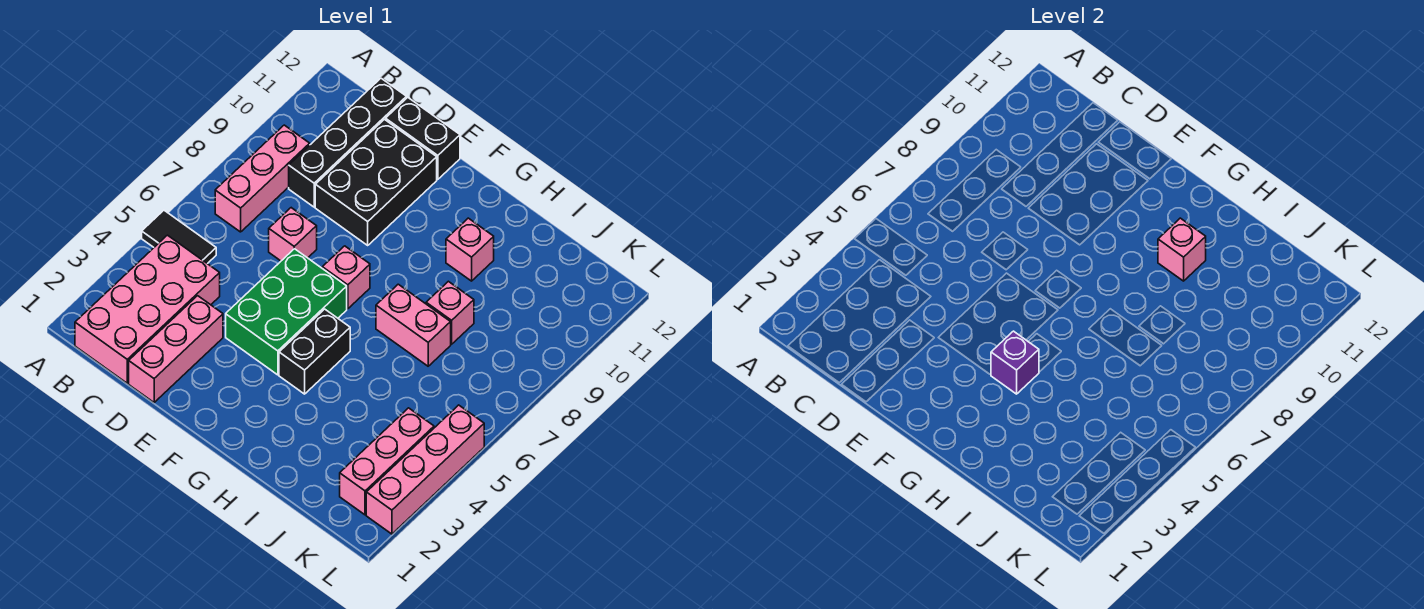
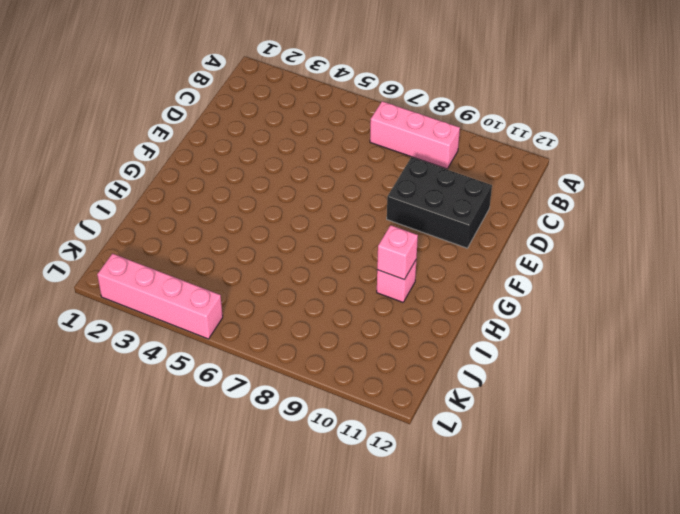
none -> black tile A5:B5 level 1
none -> pink brick B1:C4 level 1
none -> black brick C9:C12 level 1

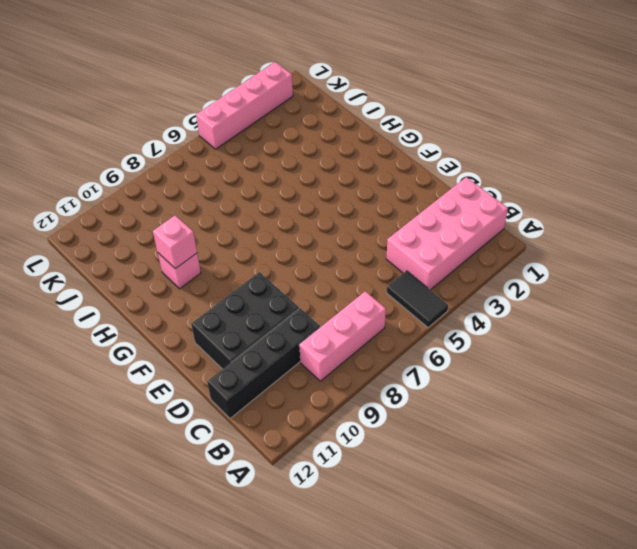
none -> pink brick D1:D3 level 1
none -> pink brick D7 level 1
none -> black brick D12:E12 level 1

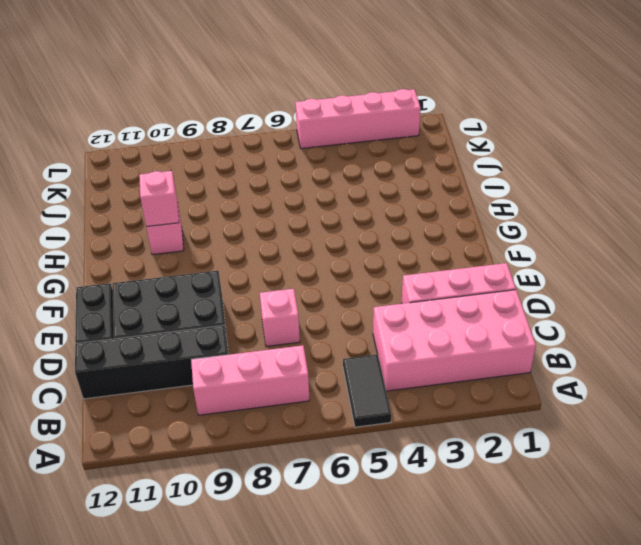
none -> green brick E4:F6 level 1
none -> pink brick F7 level 1
none -> black brick G4:G5 level 1

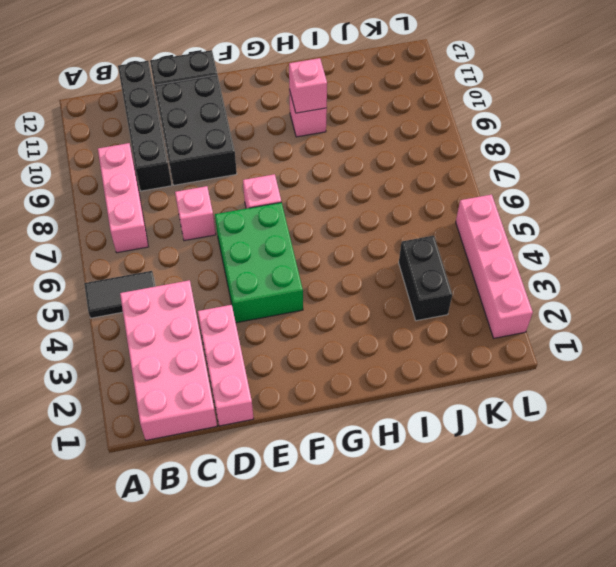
black brick J3:J4 level 1 -> black brick G4:G5 level 1
none -> pink brick H7:I7 level 1
none -> pink brick I8 level 1
none -> pink brick K2:K4 level 1

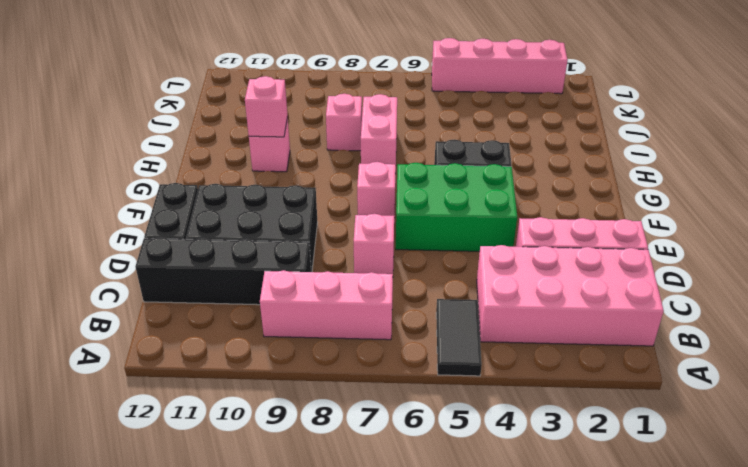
none -> pink brick K2:K4 level 1
none -> purple brick G4 level 2

